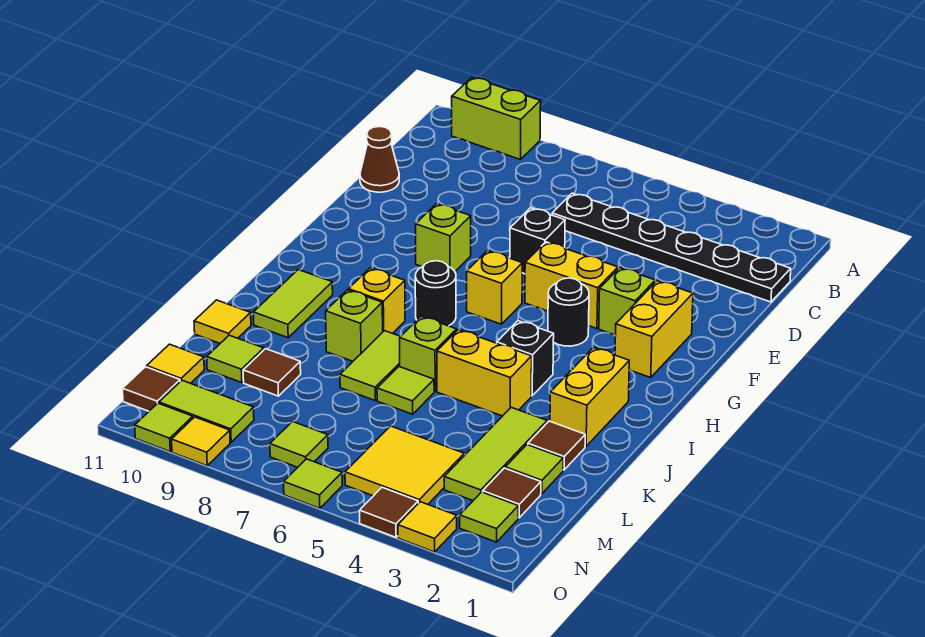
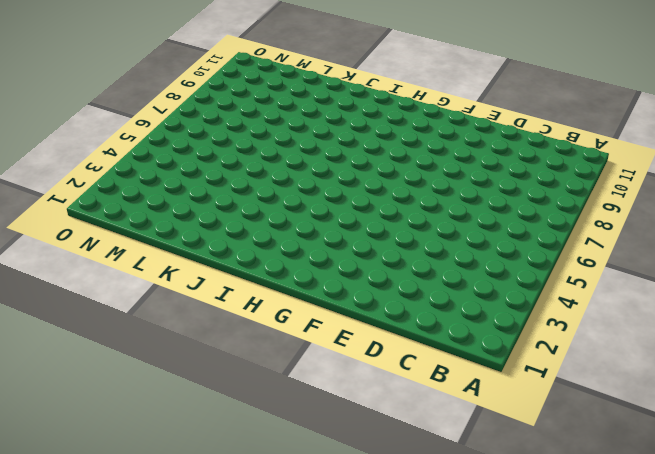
none -> lime brick A9:A10 level 1
none -> black plate C1:C6 level 1
none -> brown cone D11 level 1
none -> black brick E6 level 1

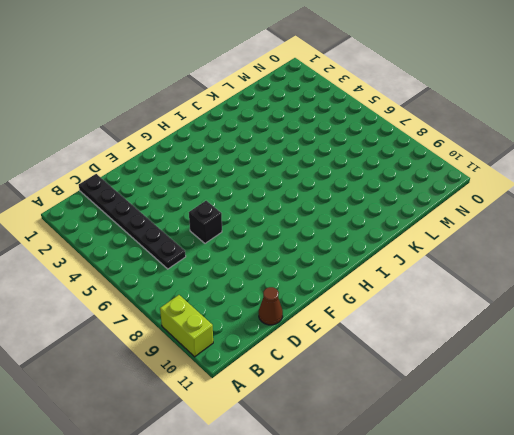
none -> yellow brick F2:G2 level 1
none -> lime brick F3 level 1
none -> yellow brick F4:F5 level 1
none -> lime brick F8 level 1

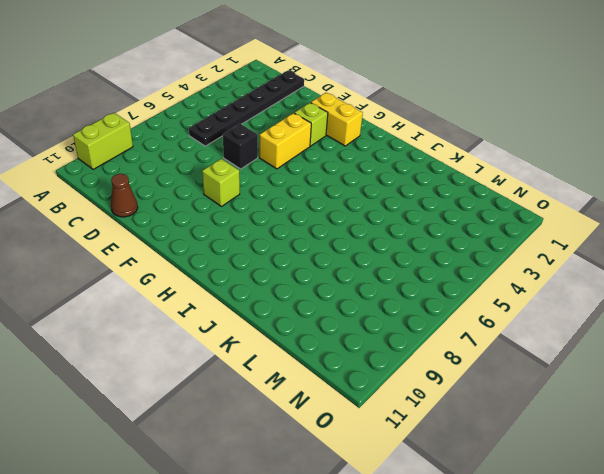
none -> black round brick G4 level 1
none -> yellow brick G6 level 1
none -> black round brick H7 level 1
none -> yellow brick I2:J2 level 1

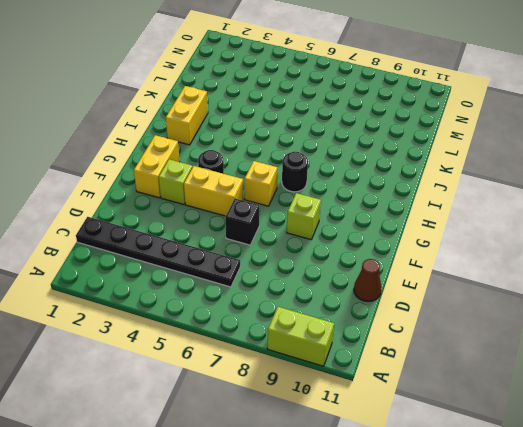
none -> black brick I4 level 1
none -> yellow brick I8 level 1
none -> lime tile I10:J10 level 1
none -> yellow brick J4:J5 level 1

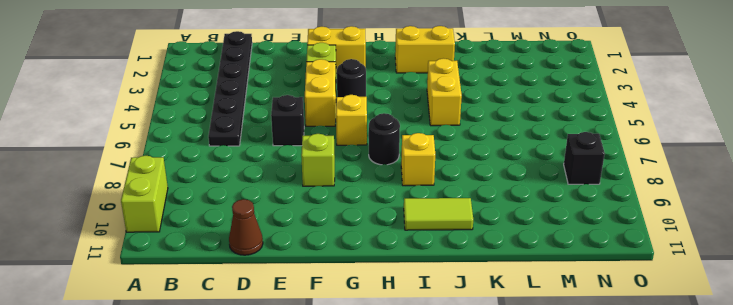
black brick N8 level 1 -> black brick I4 level 1
none -> lime brick J6 level 1
none -> lime tile J7:K7 level 1
none -> lime brick J8 level 1
none -> brown tile K2 level 1

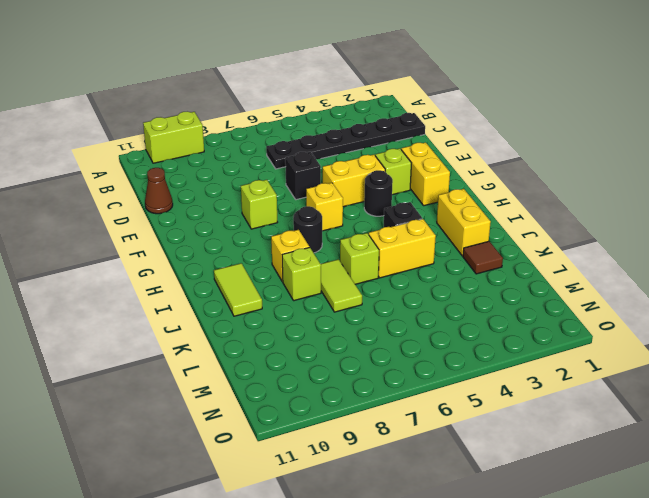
none -> lime tile K3:M3 level 1
none -> lime tile K6 level 1
none -> yellow tile K11 level 1
none -> lime tile L2 level 1

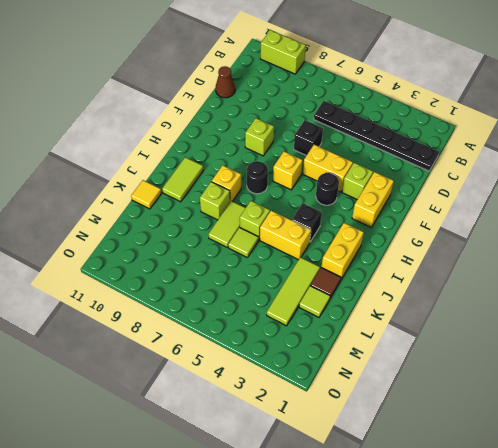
none -> brown tile L9 level 1
none -> lime tile L10 level 1
none -> brown tile M2 level 1
none -> yellow tile M4:N5 level 1

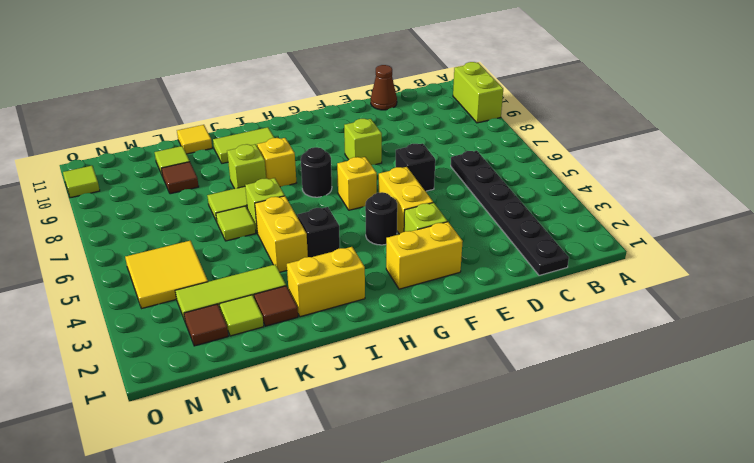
none -> yellow tile M11 level 1
none -> lime tile N2 level 1
none -> lime tile N7 level 1
none -> lime tile N9:N10 level 1

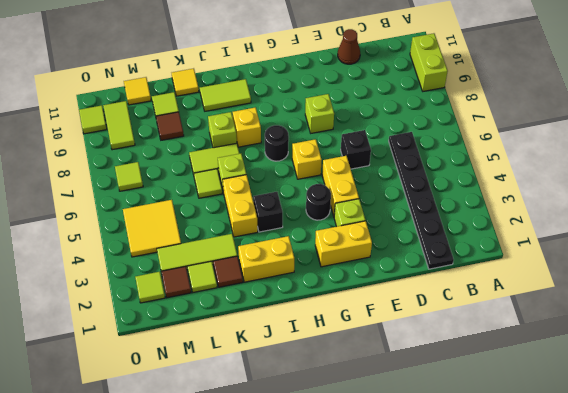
none -> brown tile N11 level 1
none -> yellow tile O3 level 1
none -> brown tile O4 level 1
none -> lime tile O6 level 1

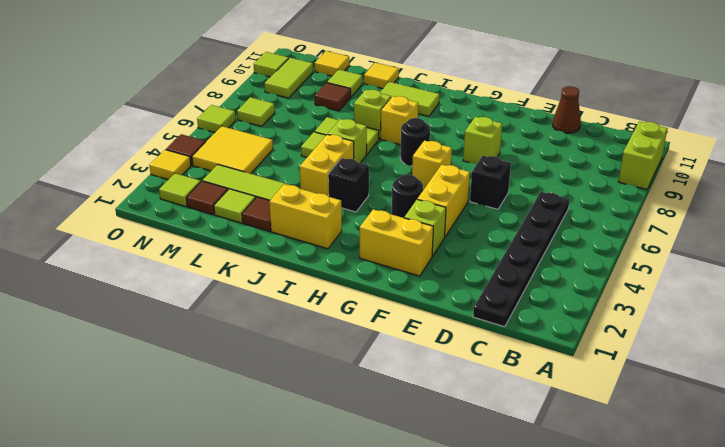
none -> brown tile N11 level 1
none -> yellow tile O9 level 1

